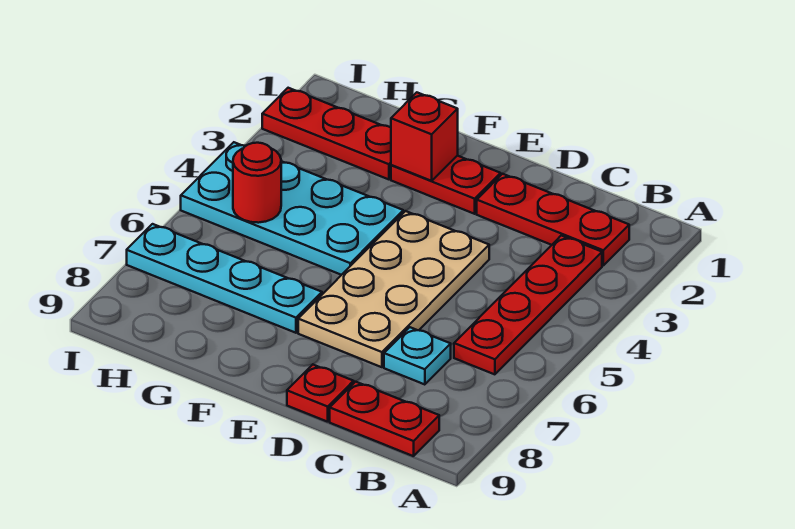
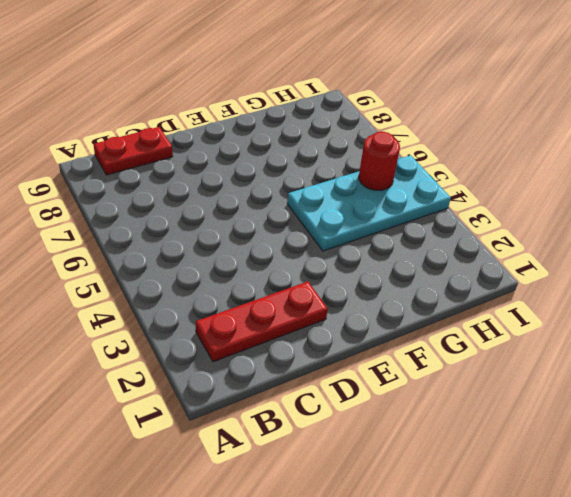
none -> red plate B3:B6 level 1
none -> cyan plate C7 level 1
none -> tan plate D4:E7 level 1

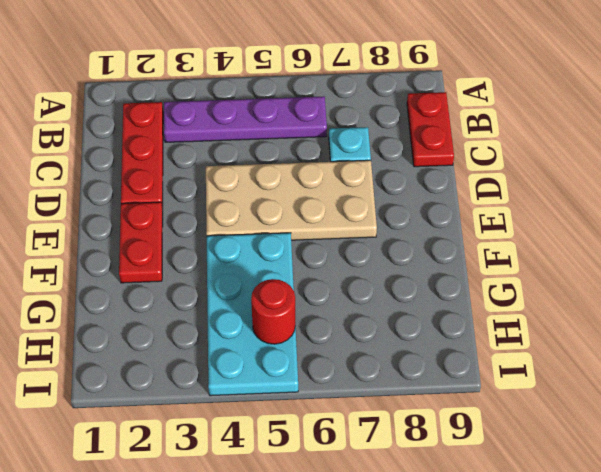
purple plate B3:B6 level 1 -> red plate B3:B6 level 1
none -> red plate D9 level 1
none -> cyan plate F7:I7 level 1
none -> red plate G2:I2 level 1

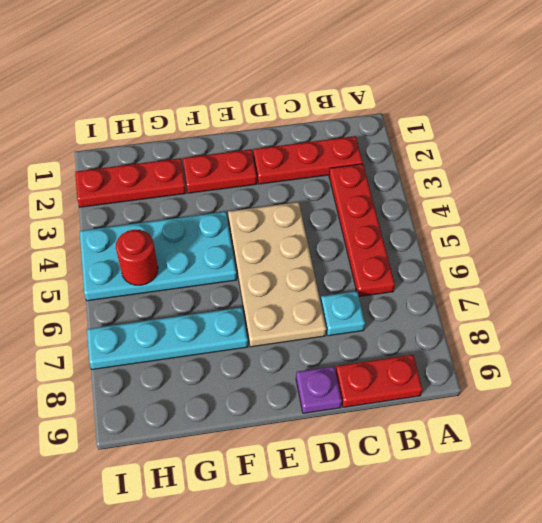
purple plate D9 level 1 -> red plate D9 level 1
none -> red brick F2 level 2

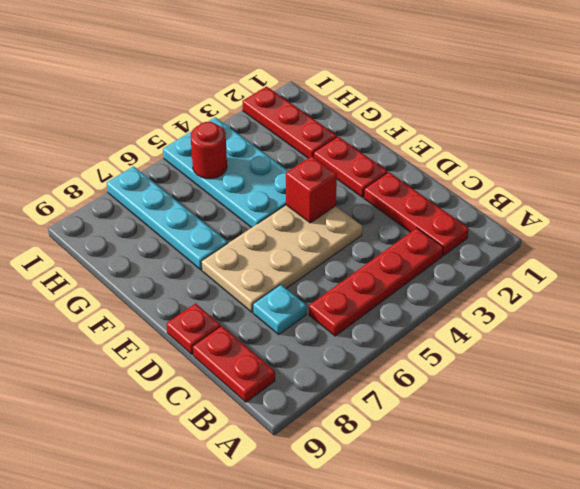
red brick E4 level 2 -> red brick F2 level 2

